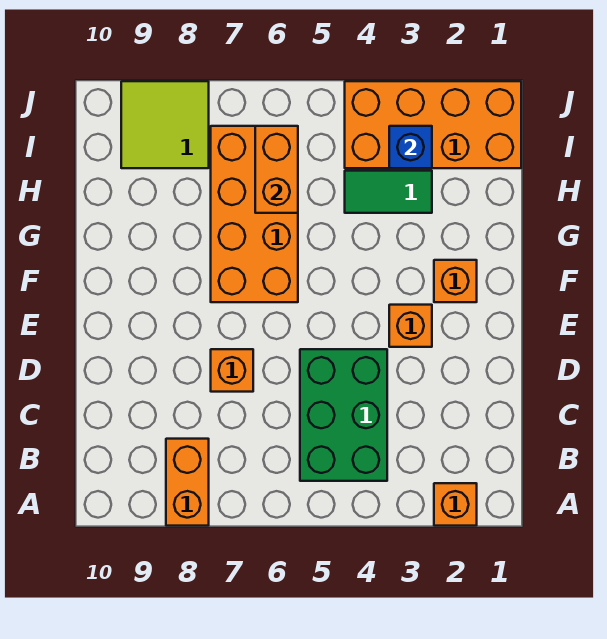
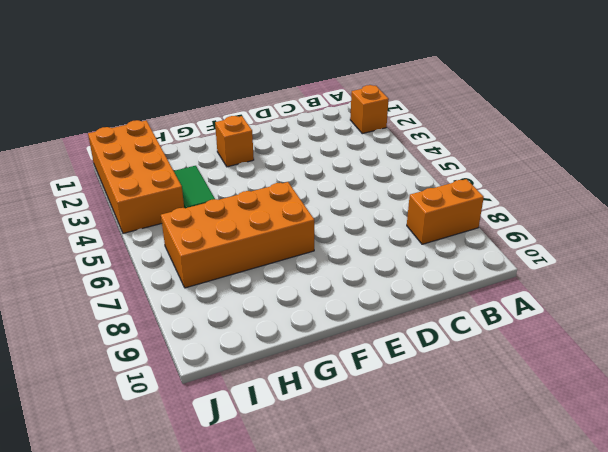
none -> green brick B4:D5 level 1
none -> orange brick D7 level 1
none -> orange brick E3 level 1

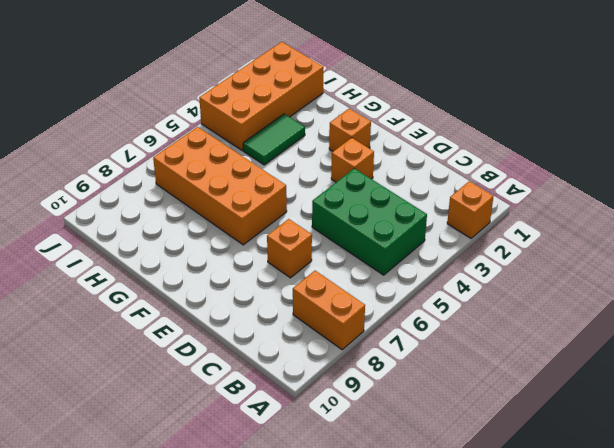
none -> lime tile I8:J9 level 1
none -> orange brick H6:I6 level 2
none -> blue brick I3 level 2

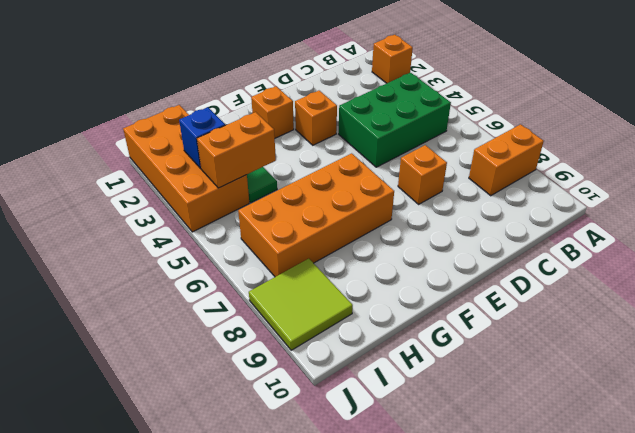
orange brick H4:I4 level 2 -> orange brick H6:I6 level 2

